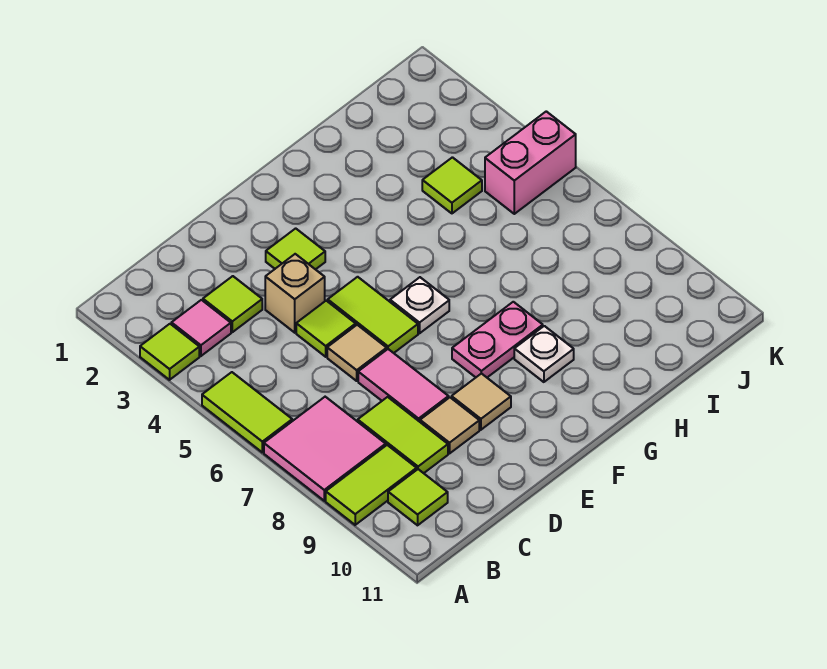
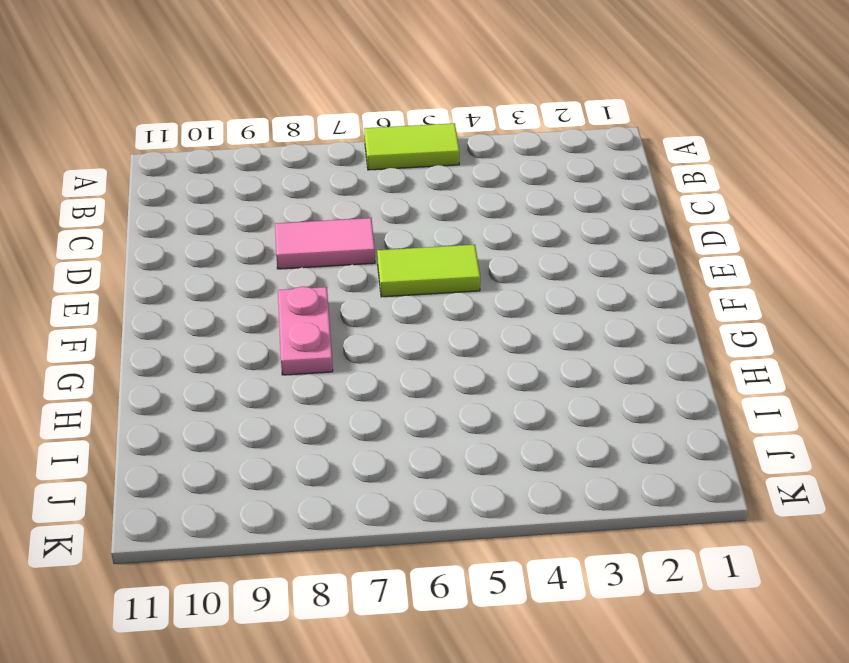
none -> lime tile A3 level 1
none -> pink tile A7:B8 level 1
none -> lime tile A9:B9 level 1

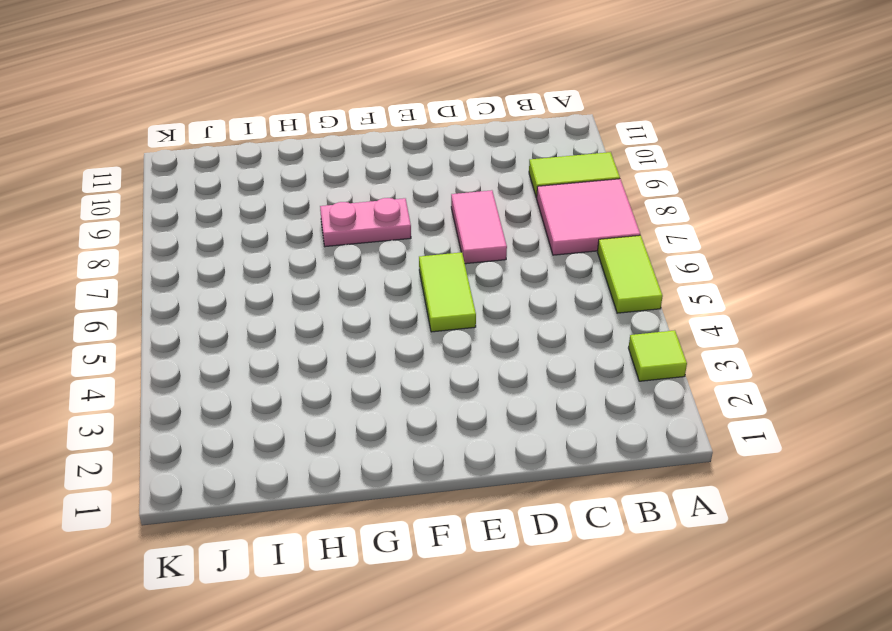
none -> pink tile B3 level 1
none -> lime tile B10 level 1
none -> lime tile C3 level 1

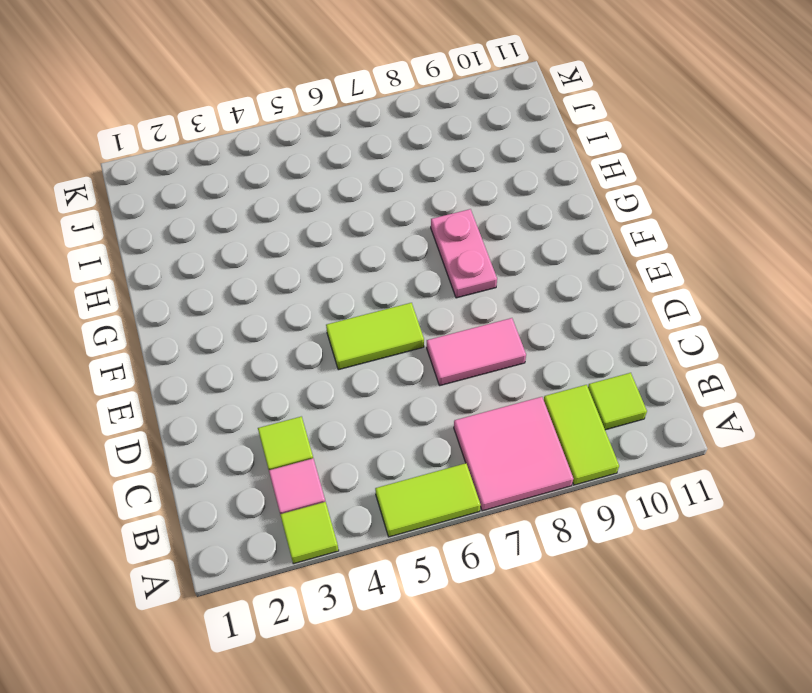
none -> lime tile C8:C9 level 1
none -> tan brick D4 level 1
none -> lime tile D5 level 1

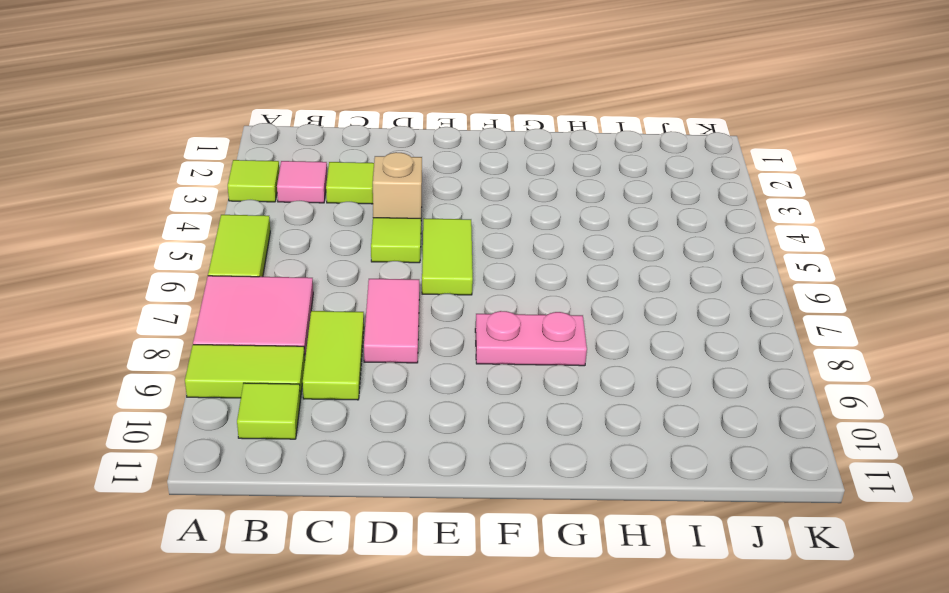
none -> tan tile D6 level 1
none -> tan tile D9 level 1
none -> lime tile E3 level 1

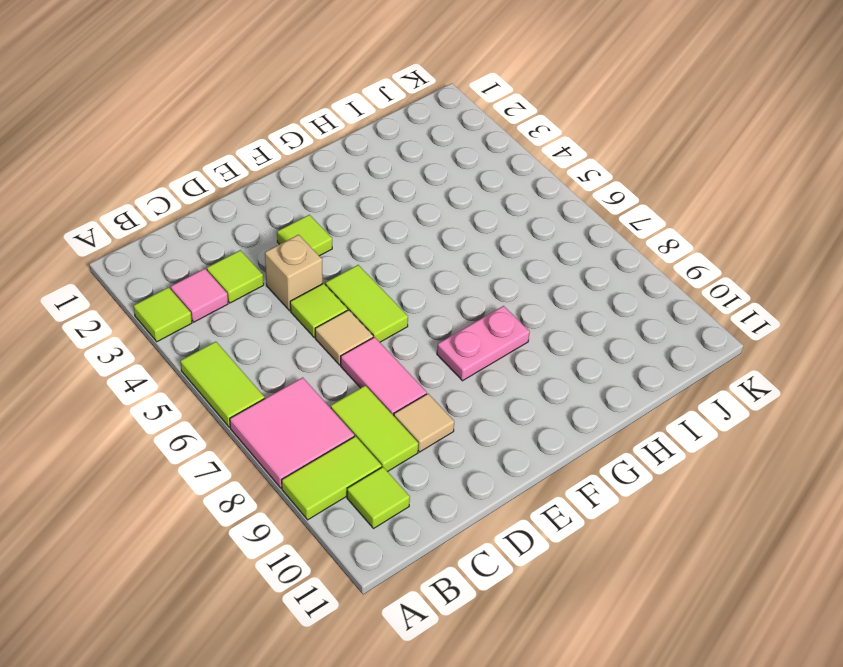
none -> tan tile E9 level 1
none -> white plate F6 level 1
none -> white plate G9 level 1

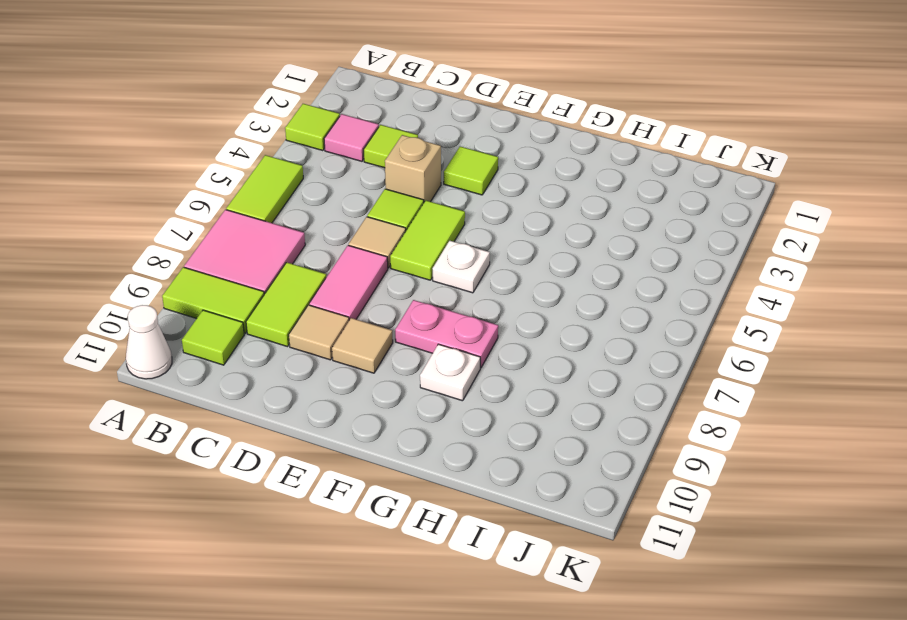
white cone A11 level 1 -> none
none -> lime tile I4 level 1
none -> pink brick J5:K5 level 1

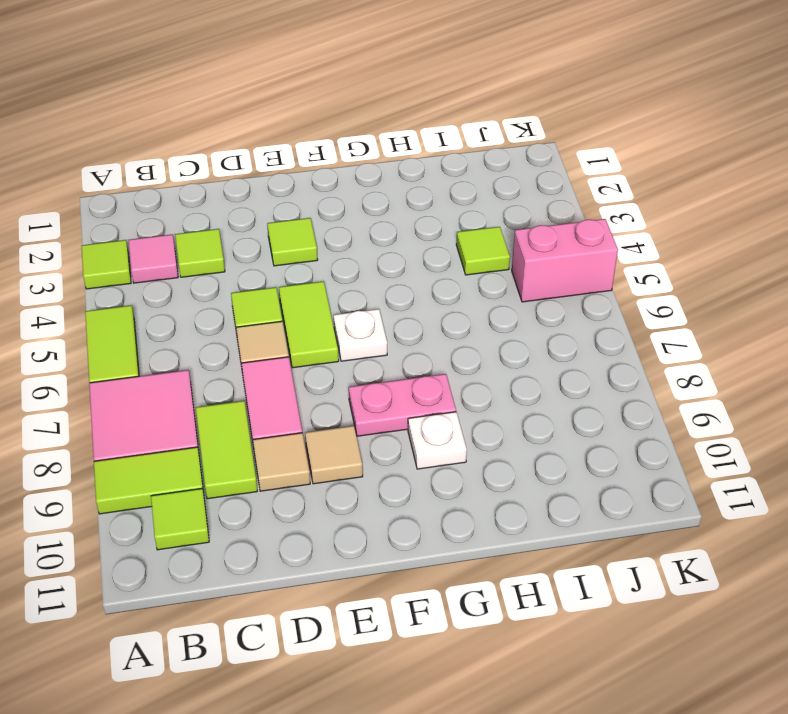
none -> tan brick D4 level 1

